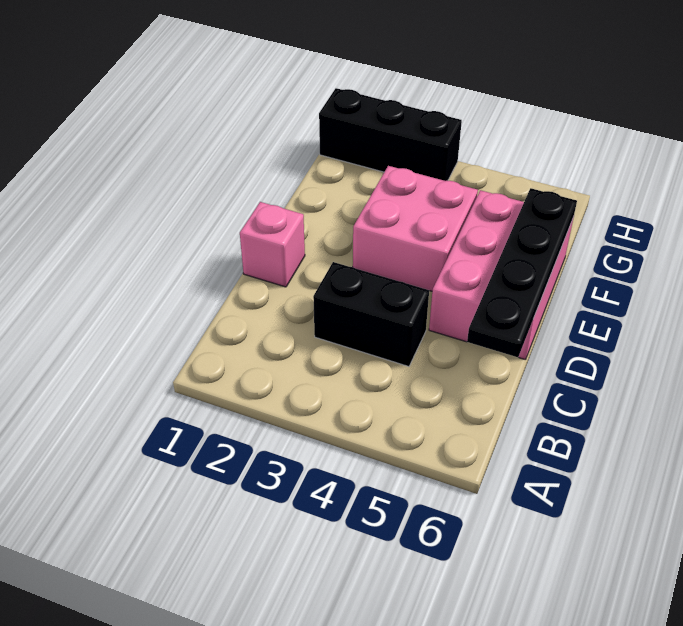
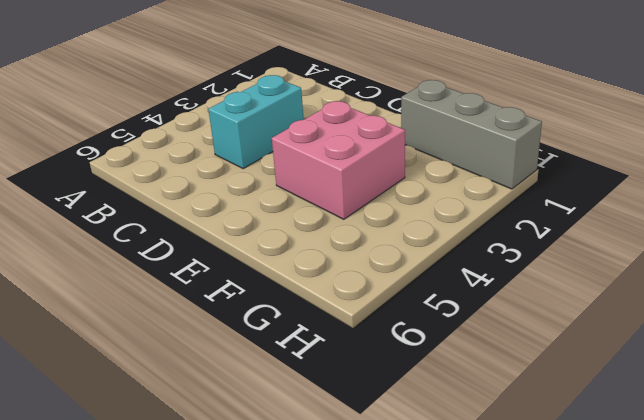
cyan brick C3:C4 level 1 -> black brick C3:C4 level 1
grey brick F1:H1 level 1 -> black brick H1:H3 level 1
none -> pink brick D1 level 1
none -> pink brick D5:F6 level 1

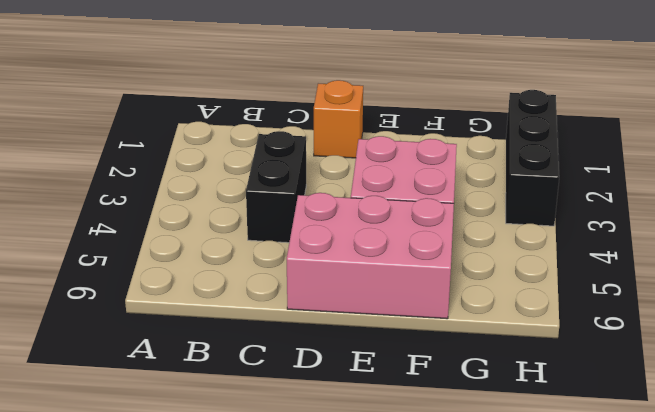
orange brick D1 level 1 -> pink brick D1 level 1
none -> black plate C6:F6 level 2

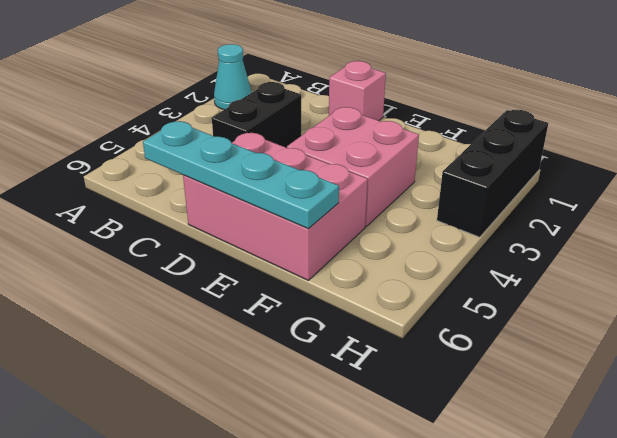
cyan cone A2 level 1 -> none
cyan plate C6:F6 level 2 -> black plate C6:F6 level 2

